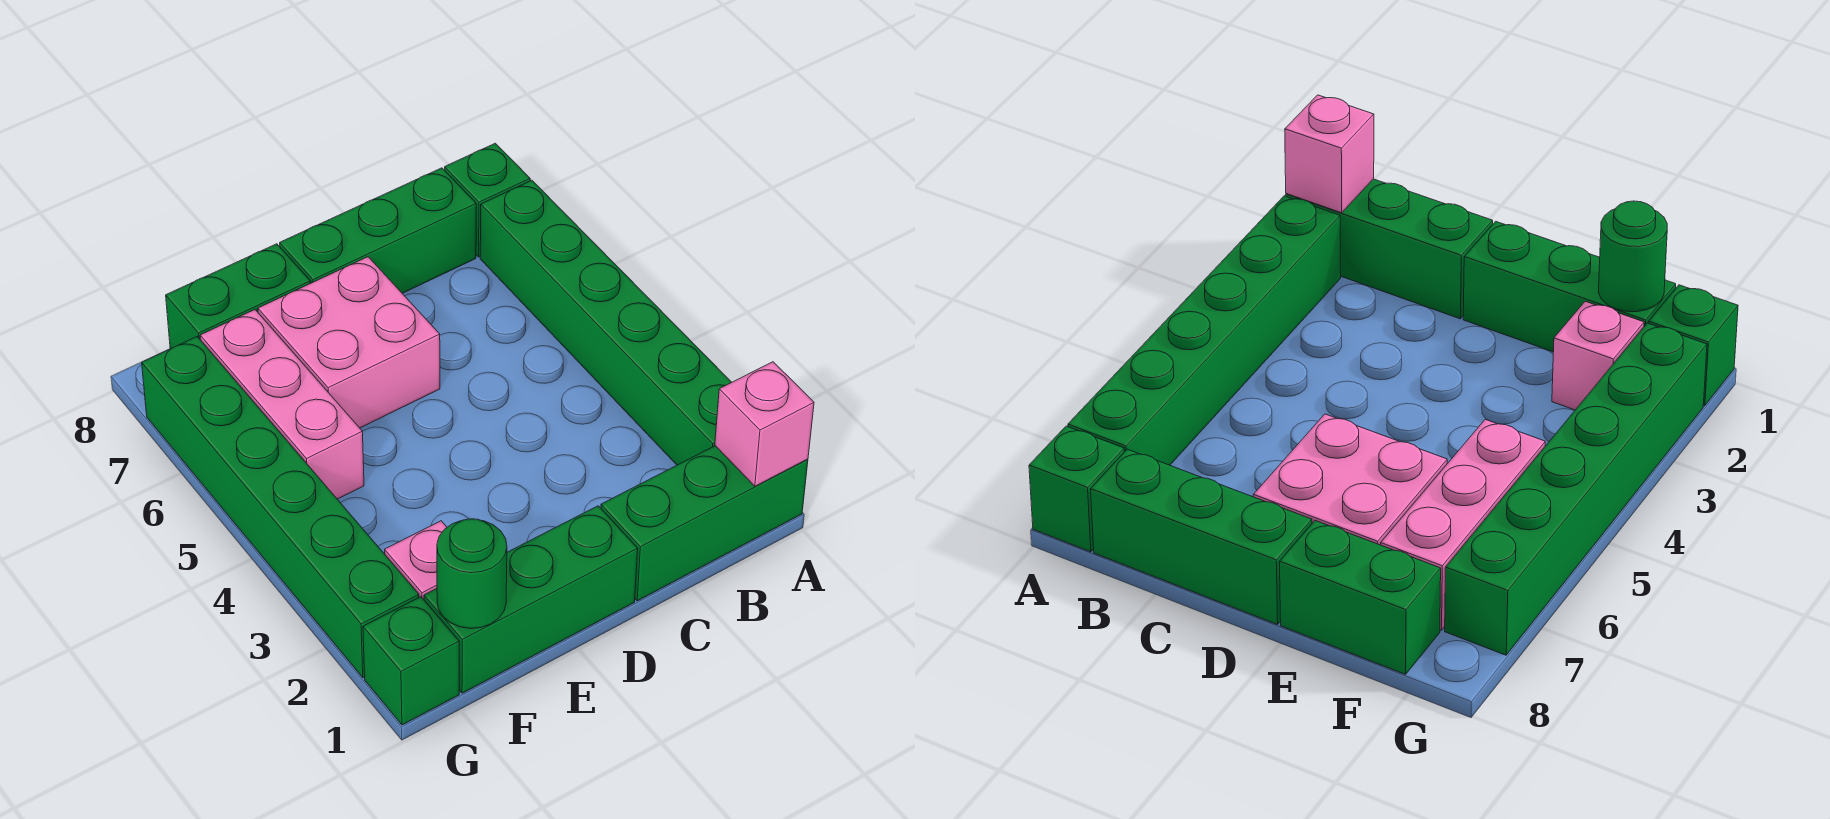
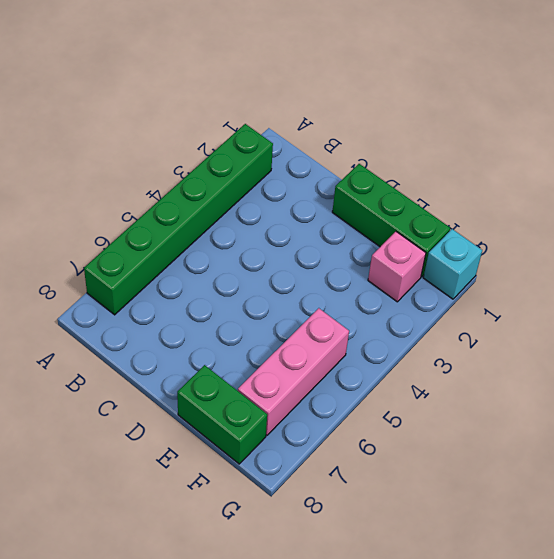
cyan brick G1 level 1 -> green brick G1 level 1
none -> green brick A1:C1 level 1
none -> green brick A8 level 1
none -> green brick B8:D8 level 1

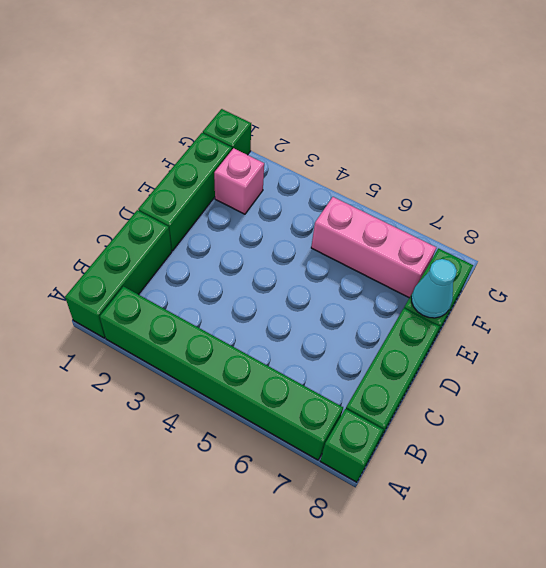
cyan cone E8 level 2 -> none
none -> pink brick D6:E7 level 1
none -> green brick G2:G7 level 1
none -> pink brick A1 level 2

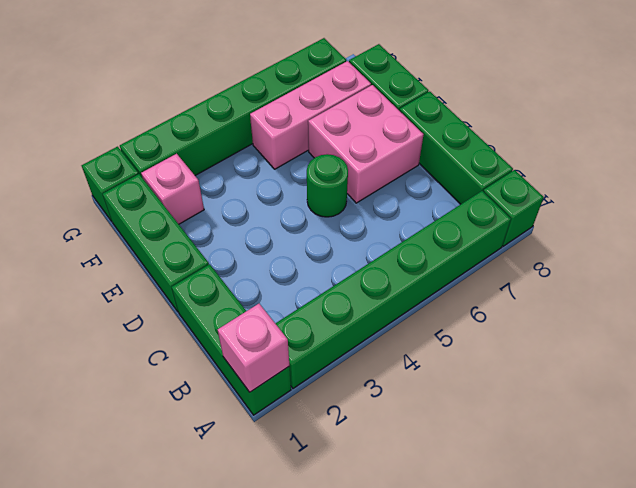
green round brick D5 level 1 -> green round brick F1 level 2

